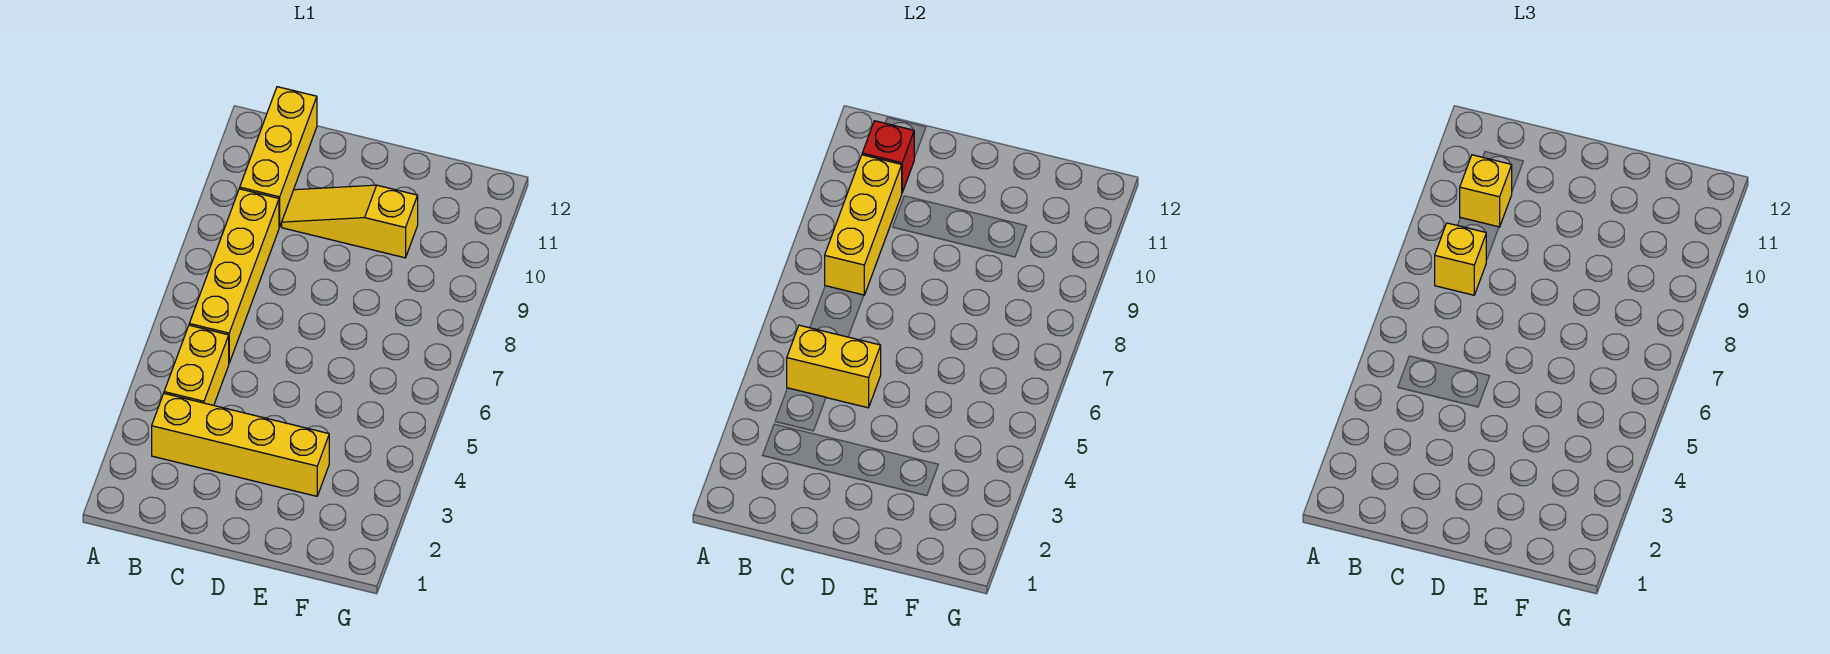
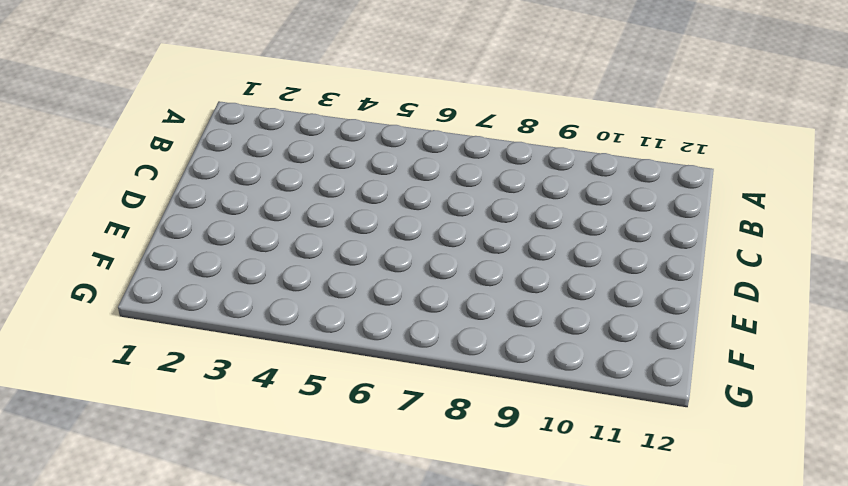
none -> yellow brick B3:E3 level 1
none -> yellow brick B4:B5 level 1

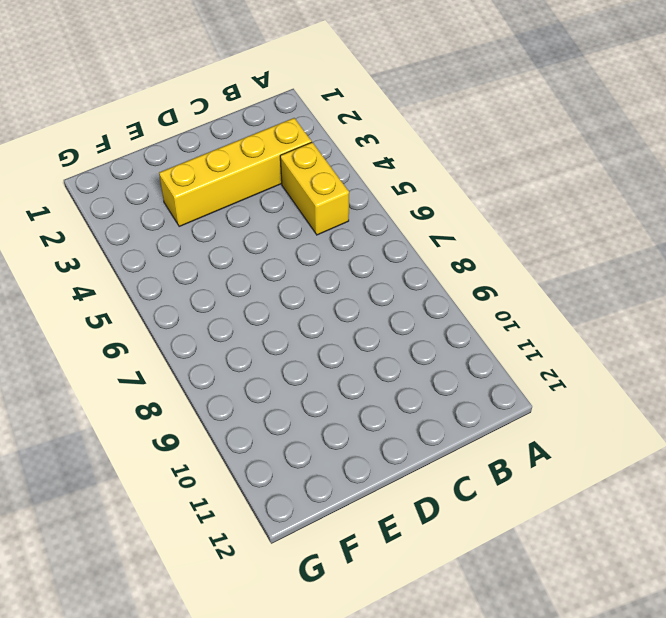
none -> yellow brick B6:B9 level 1
none -> yellow brick B10:B12 level 1

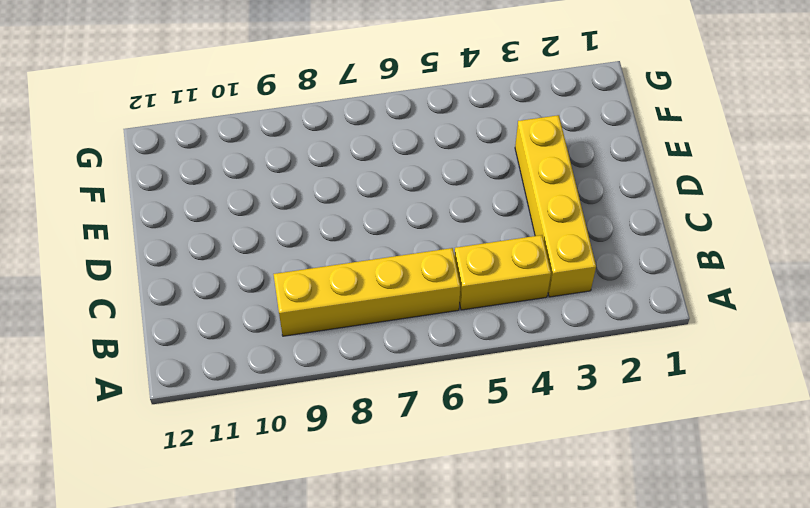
none -> yellow brick B10:B12 level 1
none -> yellow slope C10:E10 level 1 top E

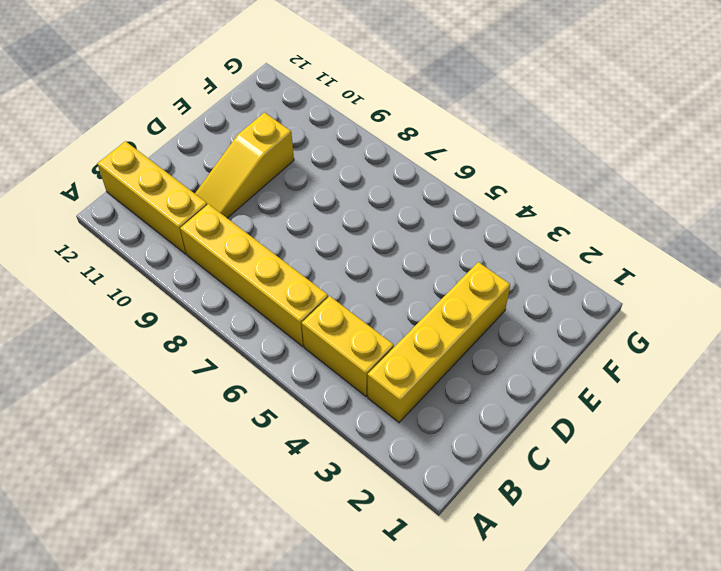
none -> yellow brick B5:C5 level 2
none -> yellow brick B8:B10 level 2

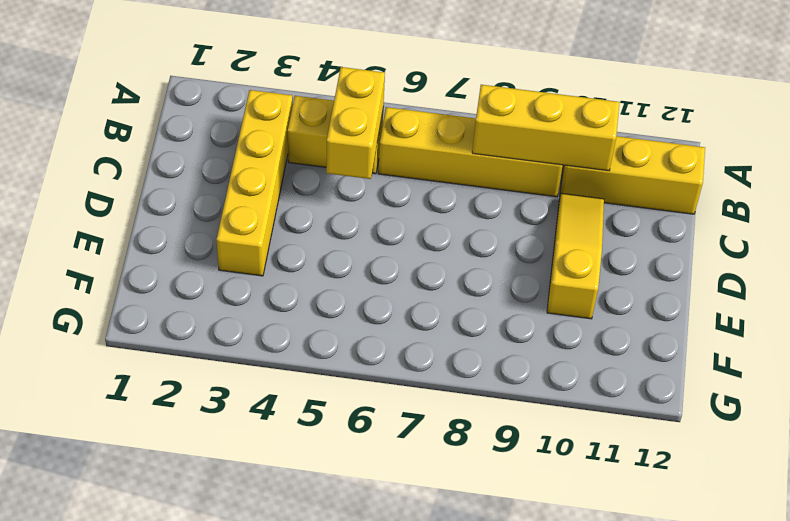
none -> red brick B11 level 2
none -> yellow brick B8 level 3

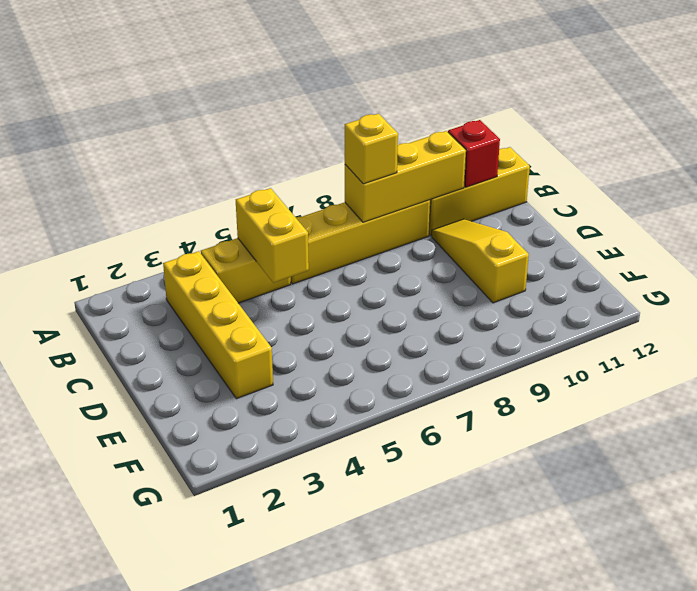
none -> yellow brick B10 level 3

